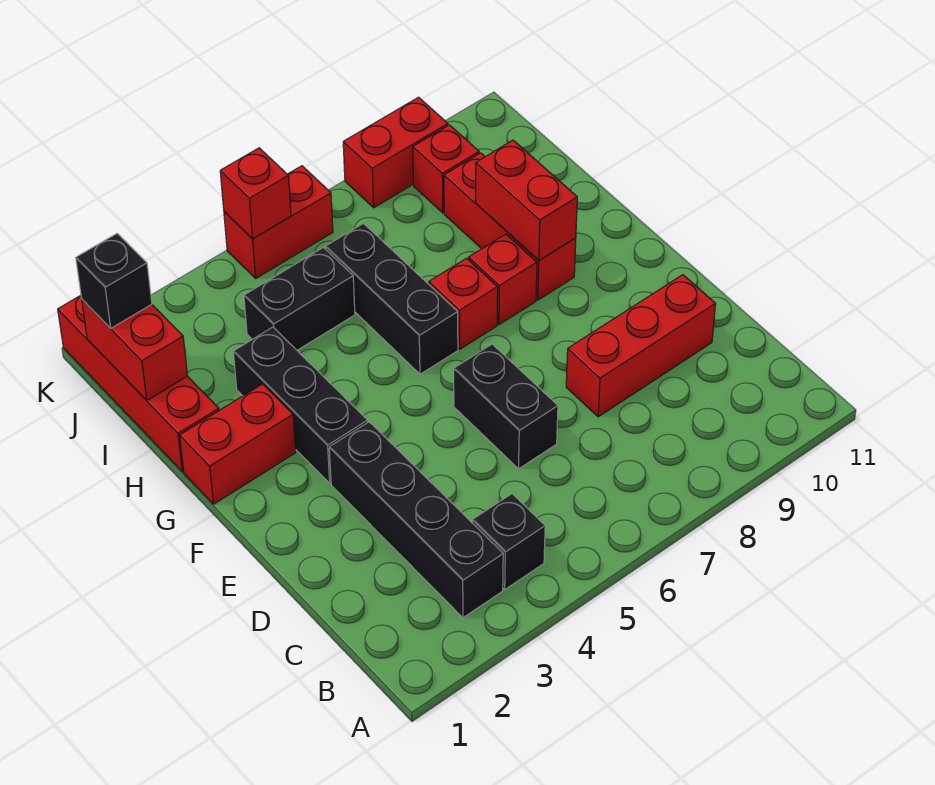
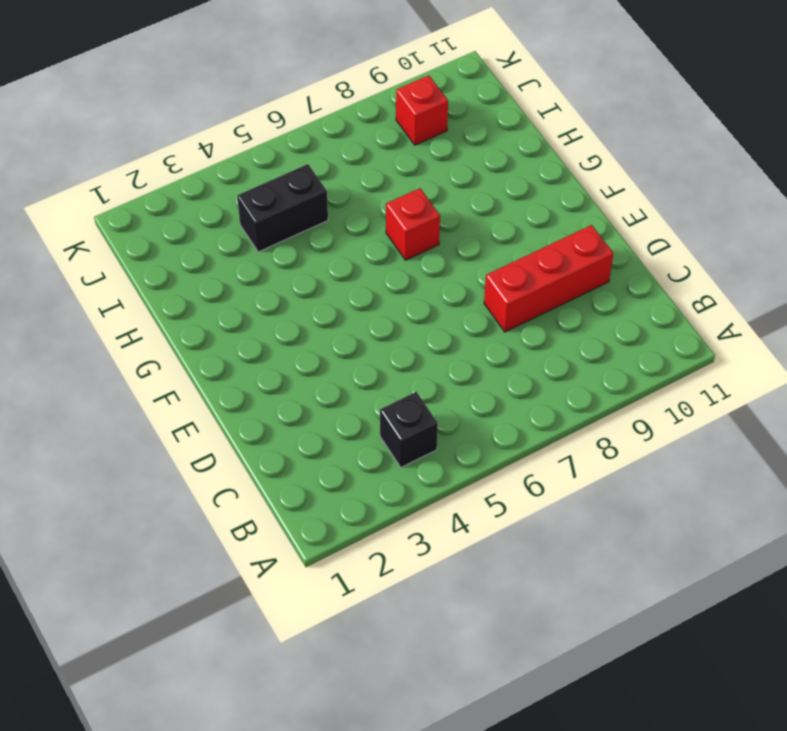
none -> black brick B3:E3 level 1
none -> black brick D6:E6 level 1
none -> black brick F3:H3 level 1

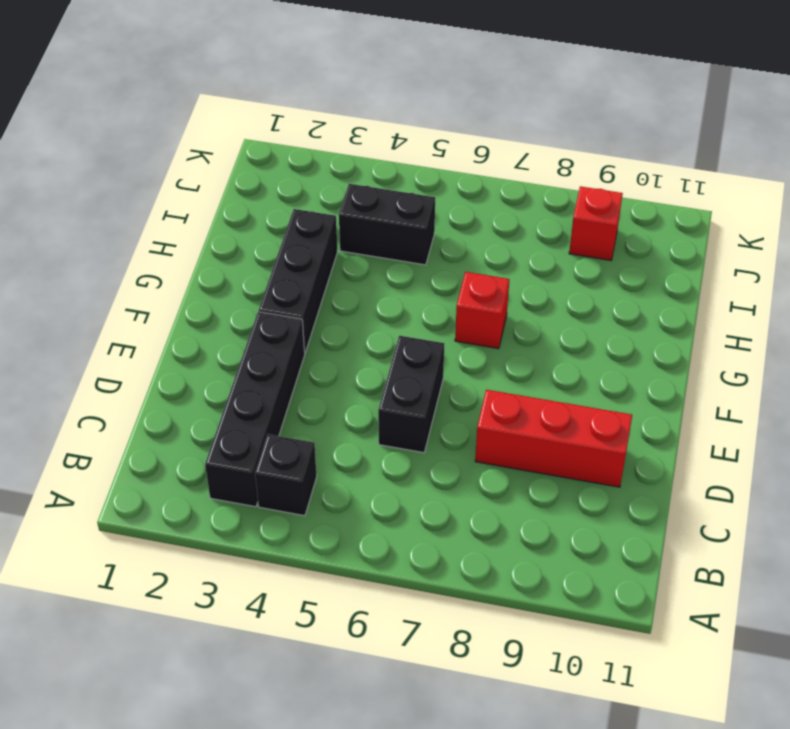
none -> red brick G1:G2 level 1
none -> black brick G6:I6 level 1
none -> red brick G8 level 1

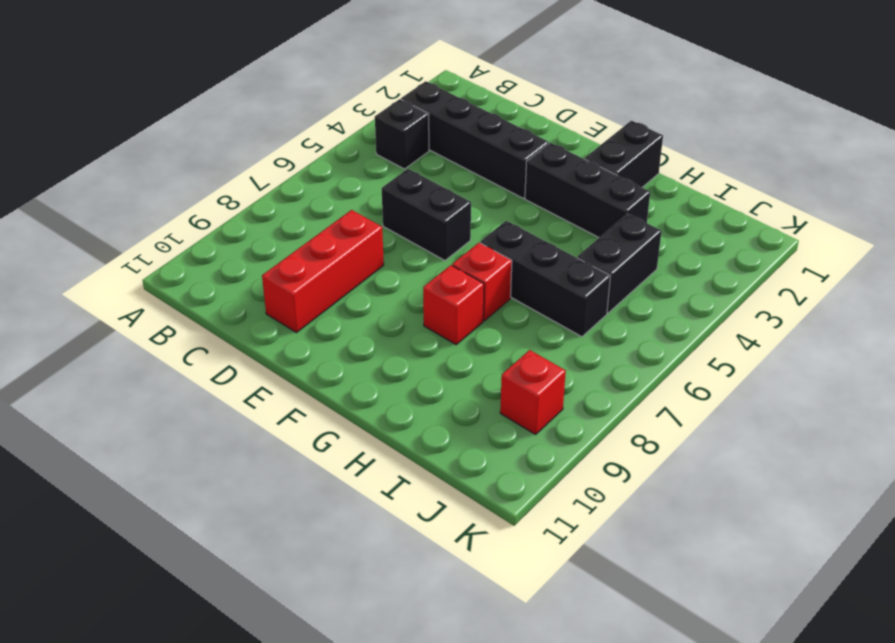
black brick G1:G2 level 1 -> red brick G1:G2 level 1
none -> red brick G9:I9 level 1
none -> red brick H1:K1 level 1
none -> red brick K5:K6 level 1

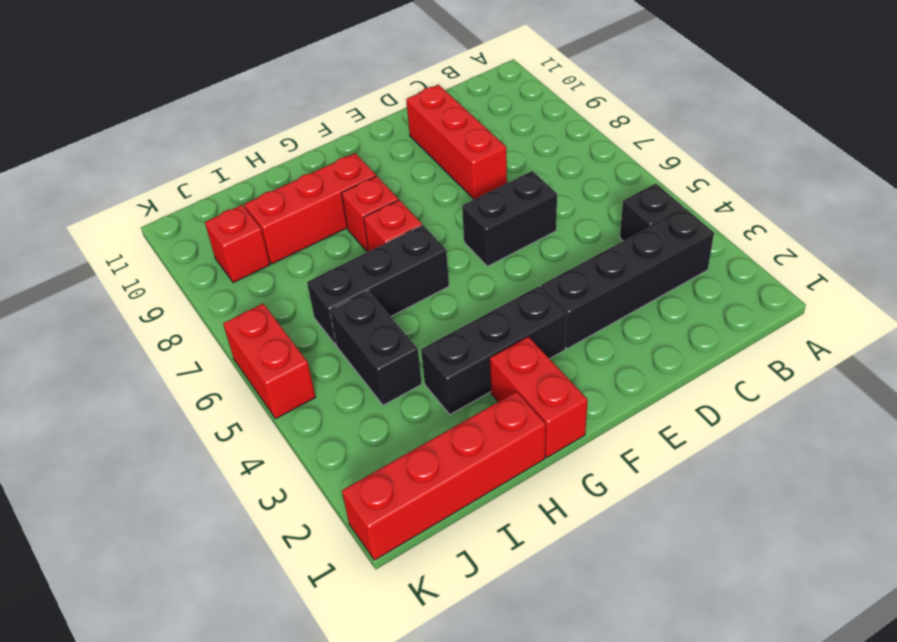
none -> red brick K8:K9 level 1
none -> red brick G9:H9 level 2
none -> red brick I1:J1 level 2

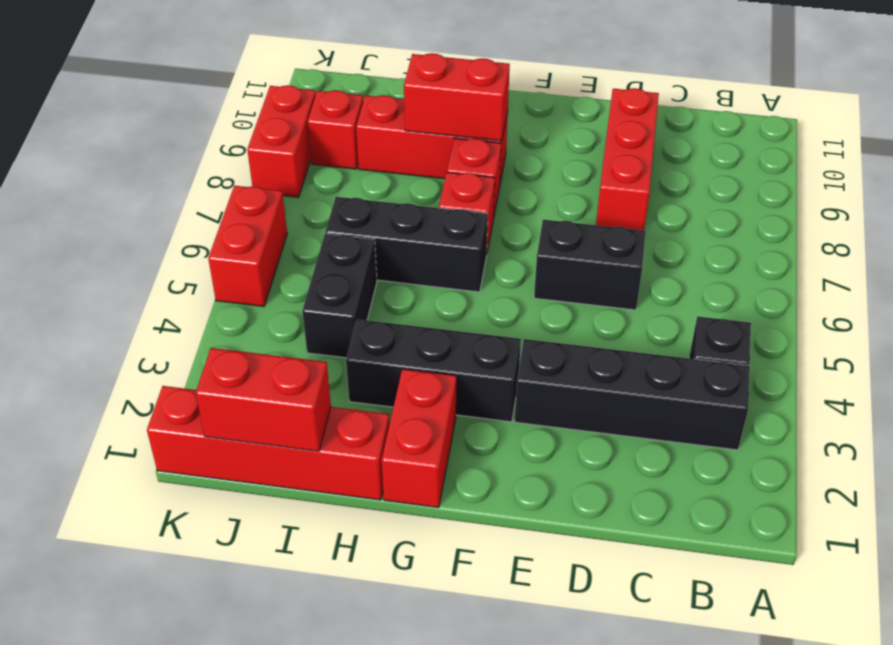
none -> red brick K5 level 2
none -> black brick J1 level 3

